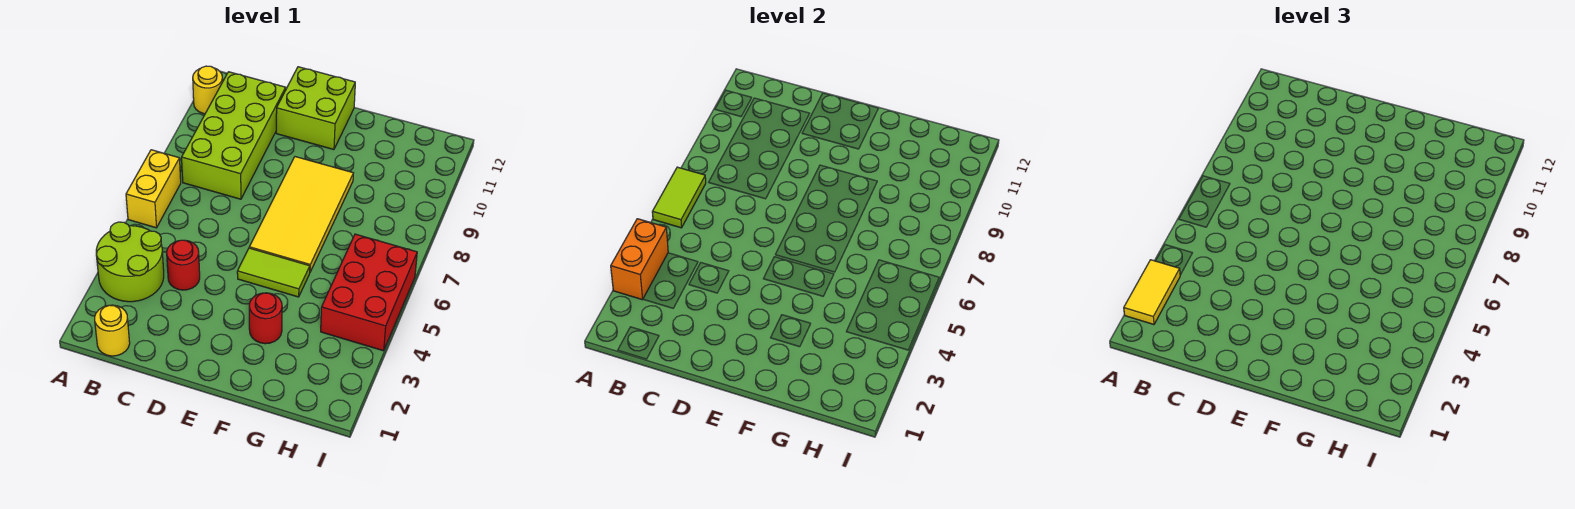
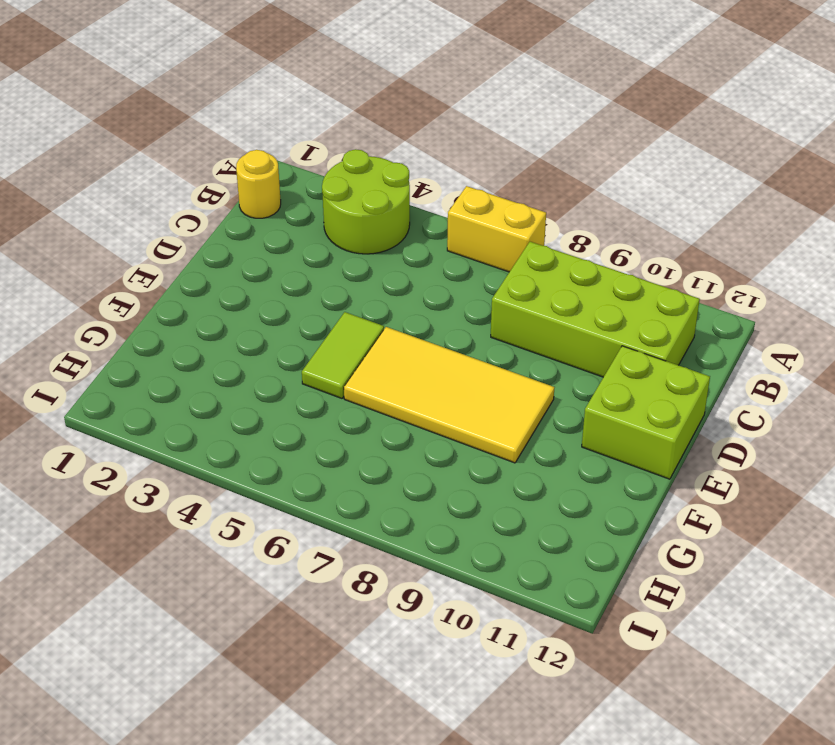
none -> yellow round brick A11 level 1
none -> red round brick C4 level 1
none -> red round brick F3 level 1

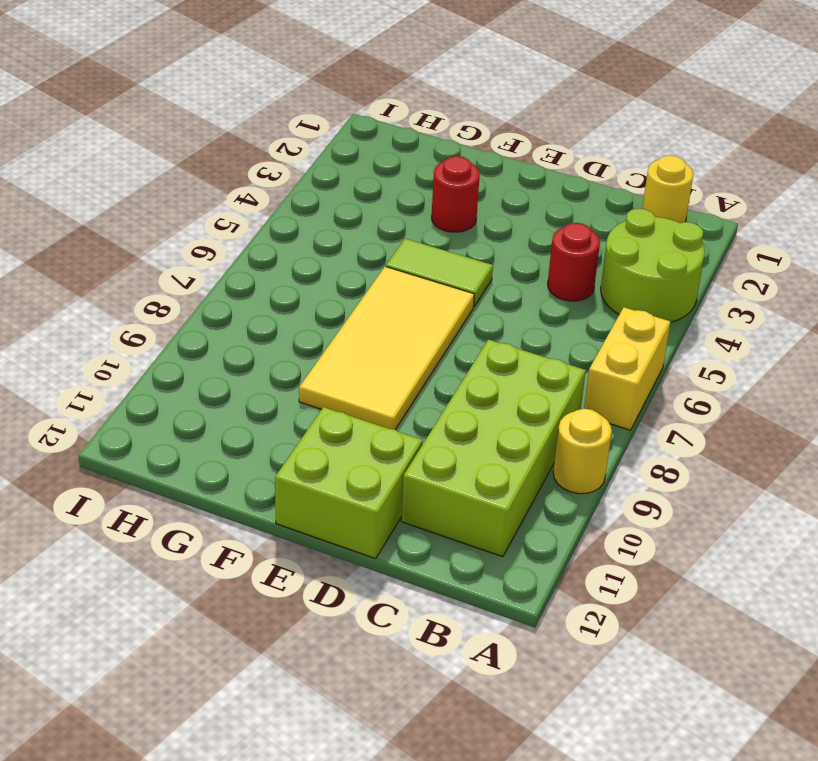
yellow round brick A9 level 1 -> yellow round brick A11 level 1
none -> red brick H4:I6 level 1
none -> orange brick A3:A4 level 2
none -> lime tile A6:A7 level 2

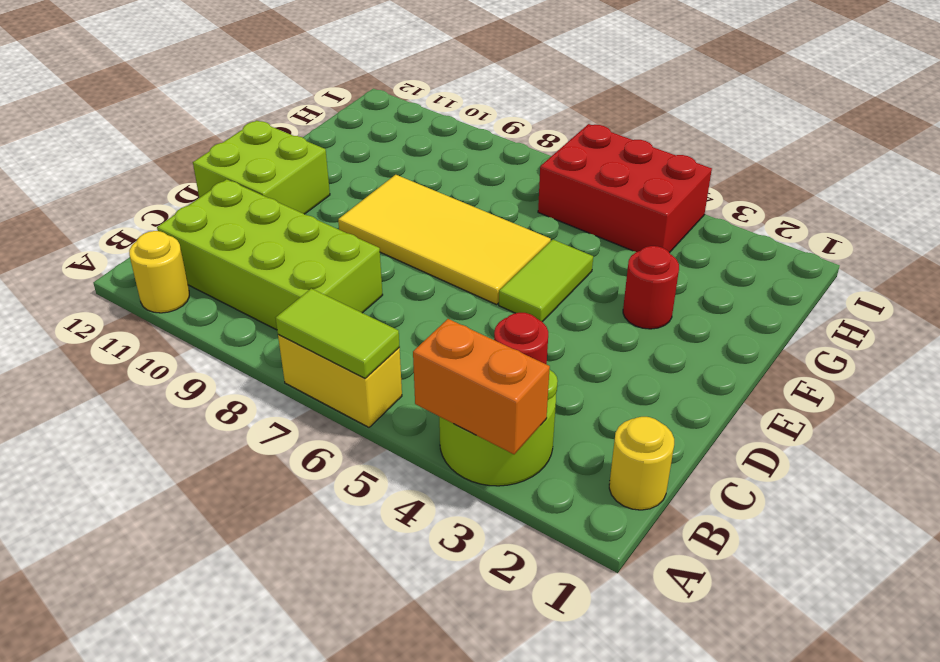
none -> yellow tile A2:A3 level 3

